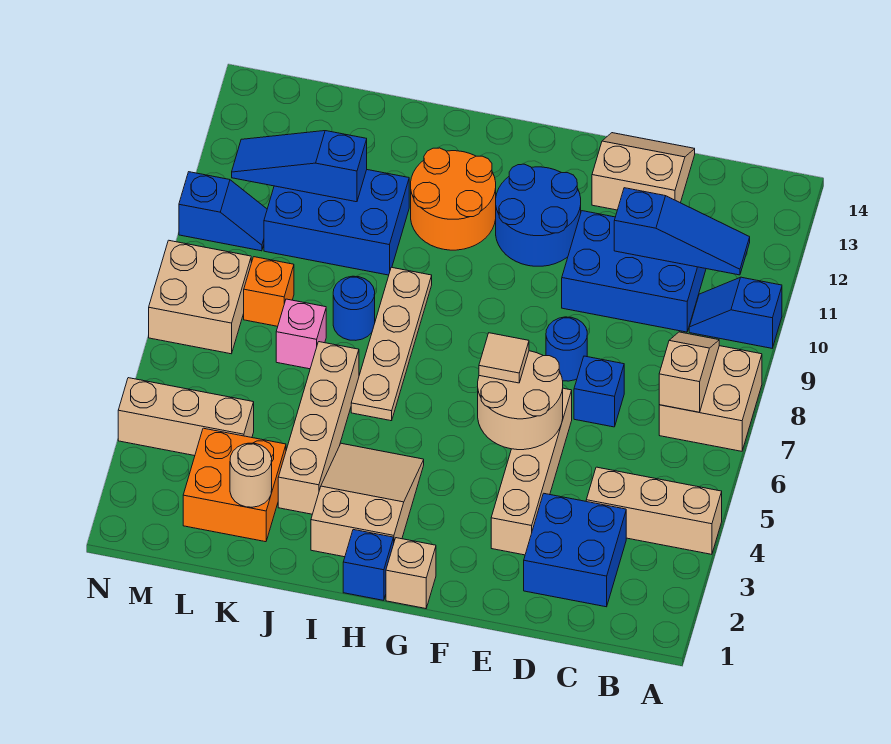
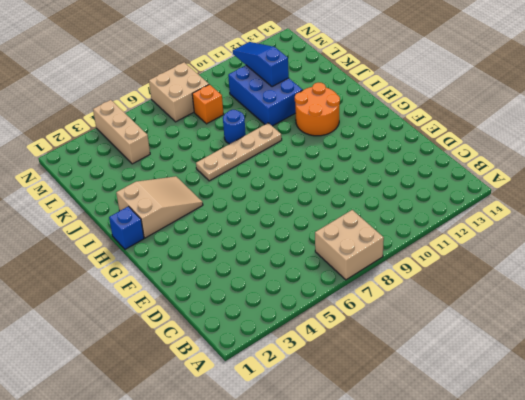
none -> tan brick A4:C4 level 1
none -> blue slope A10:B10 level 1 top A
none -> blue brick C2:D3 level 1
none -> blue brick C10:E11 level 1

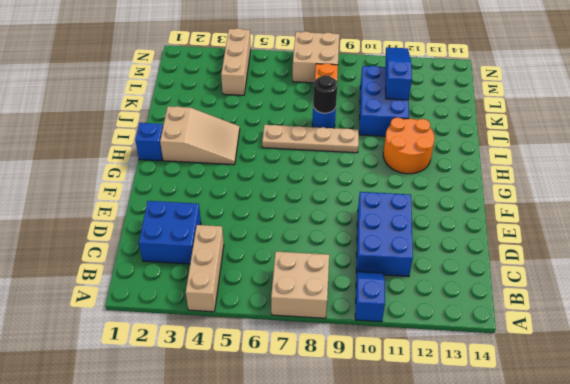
black round brick J8 level 2 -> none
none -> blue brick D7 level 1
none -> tan slope D13:E14 level 1 top 13
none -> tan brick E3:E6 level 1
none -> blue round brick E8 level 1

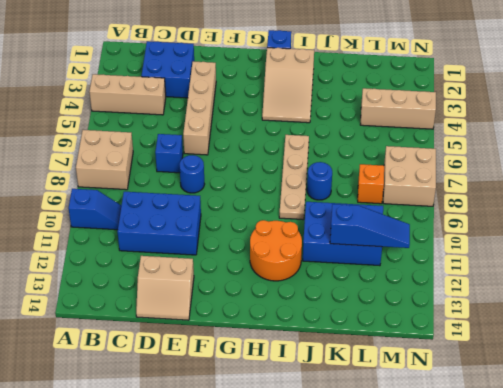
none -> blue round brick F11:G12 level 1
none -> tan brick G1 level 1
none -> tan brick J3:J6 level 1
none -> orange brick K2:L3 level 1

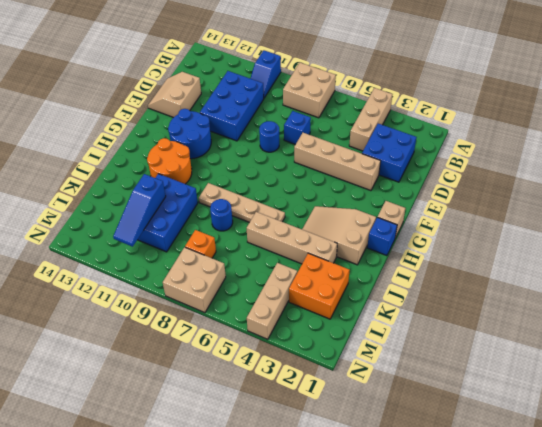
none -> pink brick K7 level 1
none -> blue slope M10:N10 level 1 top N
none -> tan slope B7:B8 level 2 top 7
none -> blue slope B11:D11 level 2 top D

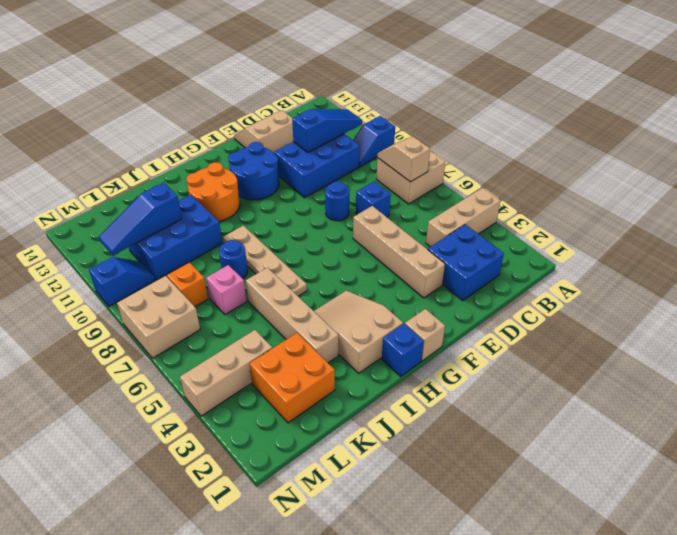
none -> tan round brick E5:F6 level 2
none -> tan round brick K2 level 2
none -> tan tile F6 level 3

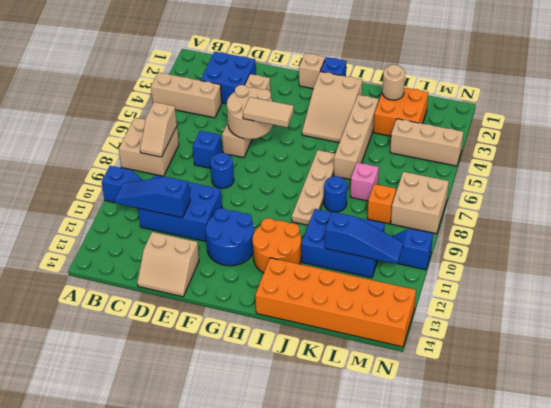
tan tile F6:G6 level 3 -> tan tile F6 level 3
orange brick I13:N14 level 1 -> none

